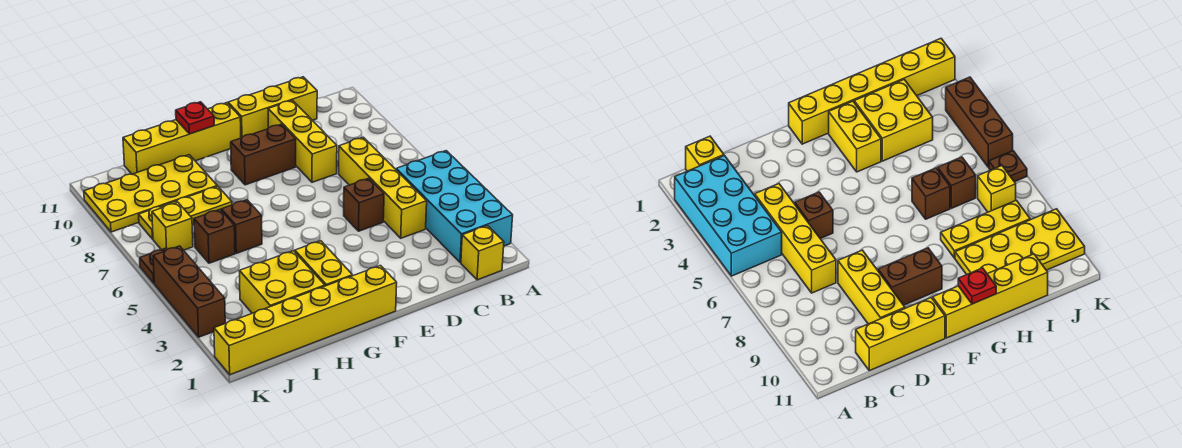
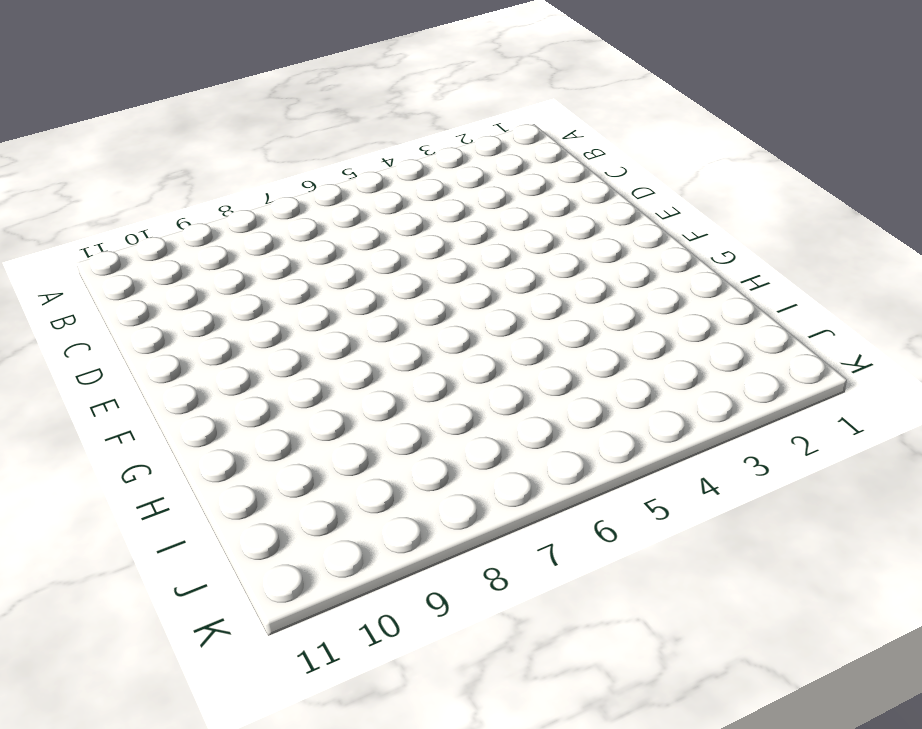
none -> cyan brick A2:B5 level 1
none -> yellow brick B1 level 1
none -> yellow brick C4:C7 level 1

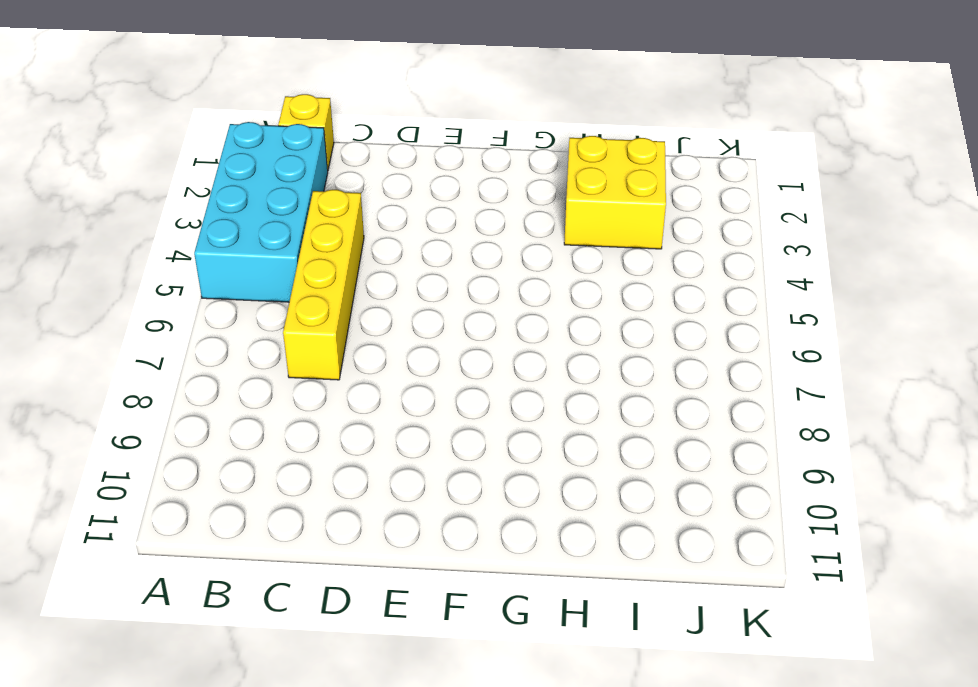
none -> yellow brick C11:E11 level 1
none -> brown brick D5 level 1
none -> yellow brick D8:D10 level 1

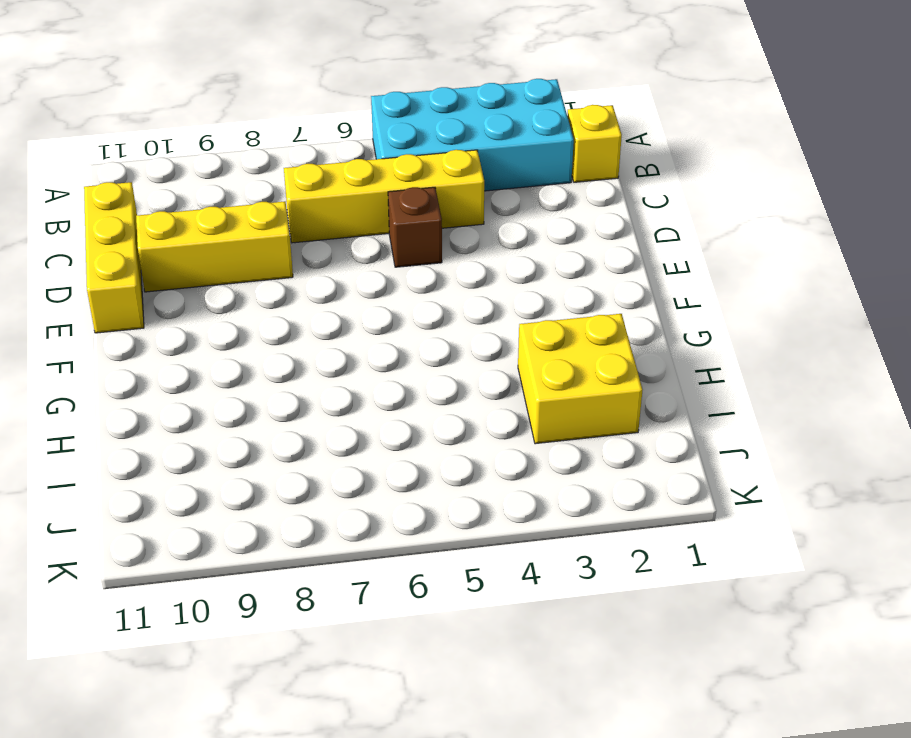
none -> brown brick E9:F9 level 1
none -> yellow brick F1:K1 level 1
none -> yellow brick F11:I11 level 1

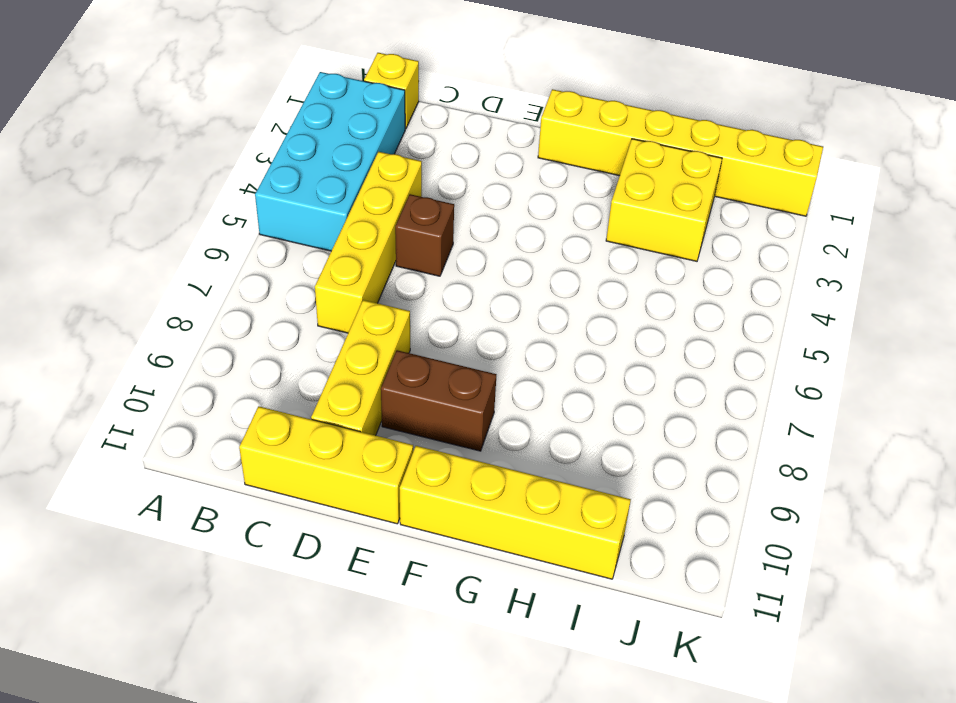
none -> yellow brick G2:G3 level 1
none -> brown brick H6 level 1
none -> yellow plate H8:J8 level 1

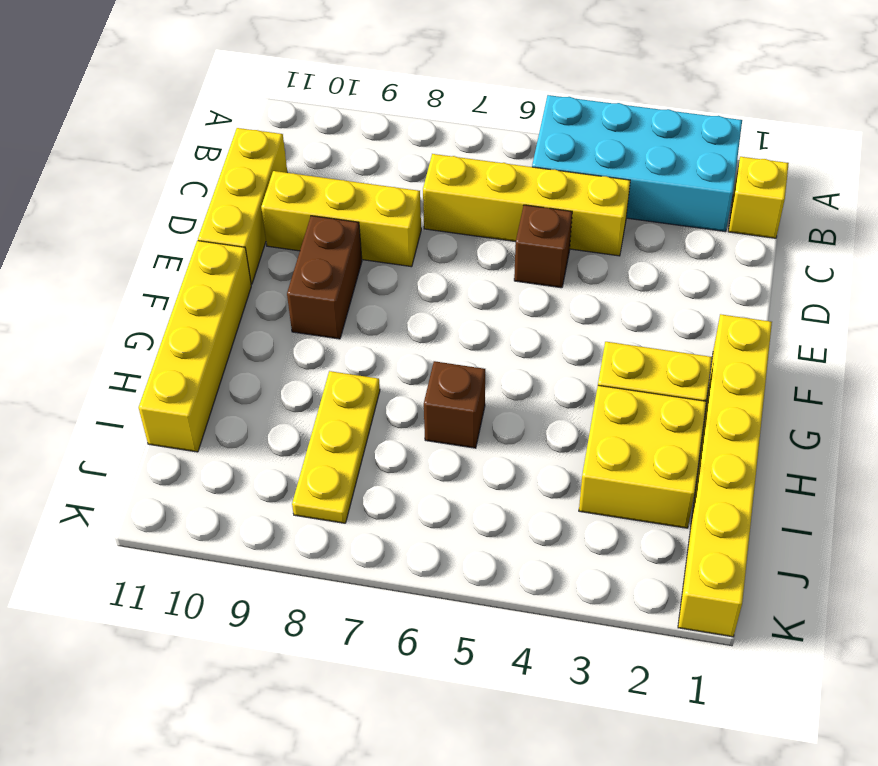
none -> yellow plate H9:K10 level 1
none -> brown brick I6 level 1
none -> yellow brick J7 level 1

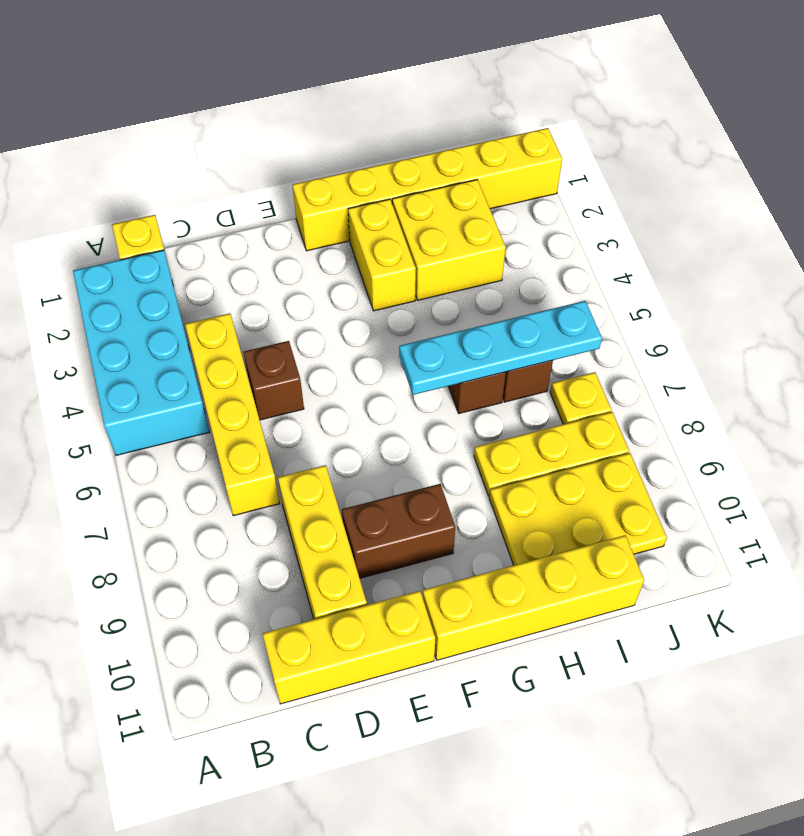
cyan plate G6:J6 level 2 -> none
yellow plate H9:J10 level 1 -> yellow plate H9:K10 level 1
yellow plate J7 level 1 -> yellow brick J7 level 1
none -> brown brick K3:K5 level 1
none -> brown plate K6 level 1
none -> red plate G11 level 2

